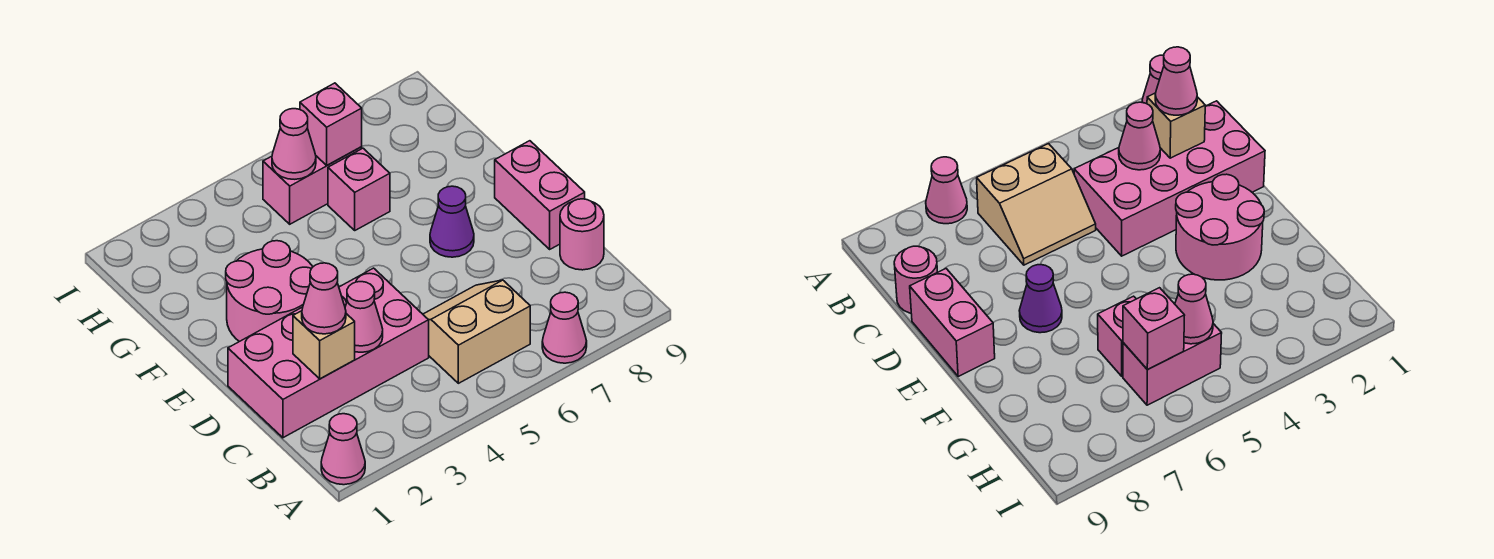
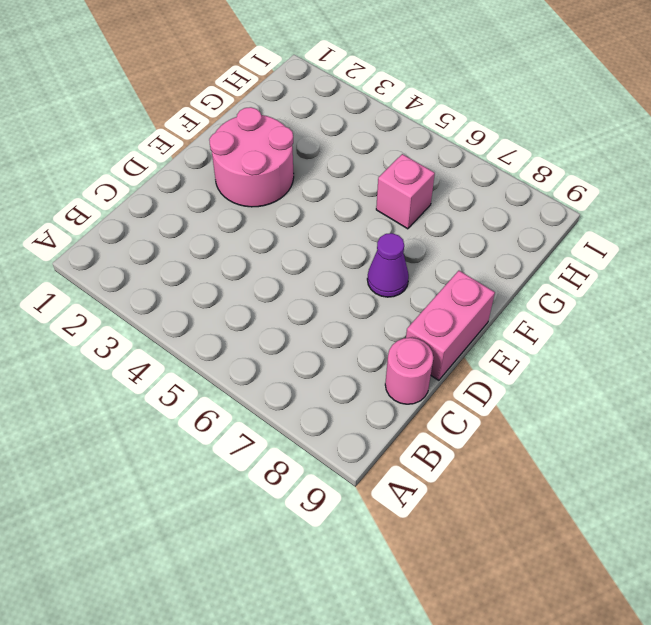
none -> pink cone A1 level 1
none -> pink cone A7 level 1
none -> tan slope B5:C6 level 1 top B

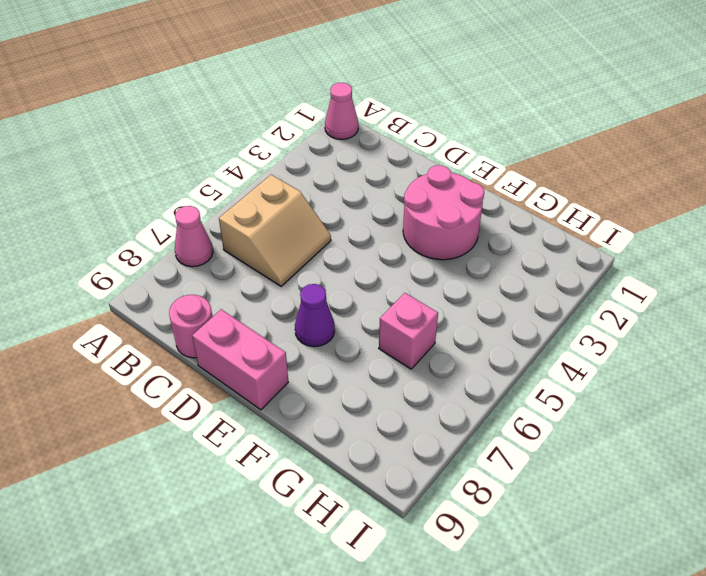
none -> pink brick C1:D4 level 1
none -> pink brick H5:H6 level 1
none -> tan brick C2 level 2

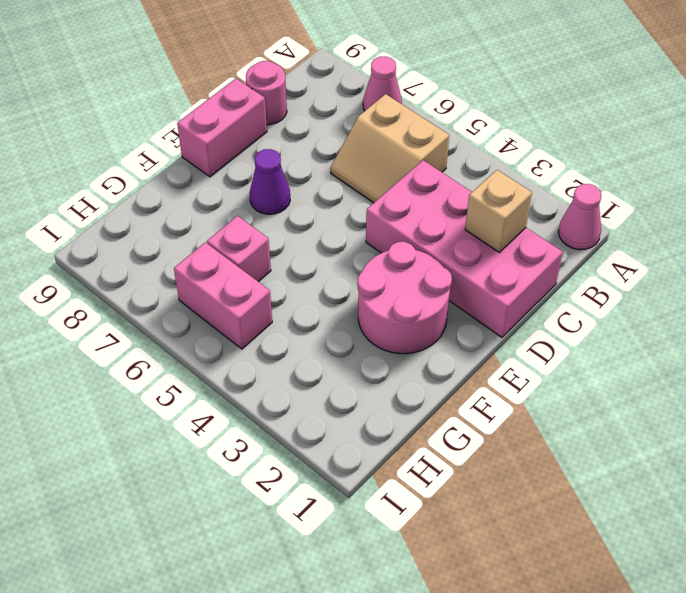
none -> pink cone C3 level 2
none -> pink cone H5 level 2
none -> pink brick H6 level 2

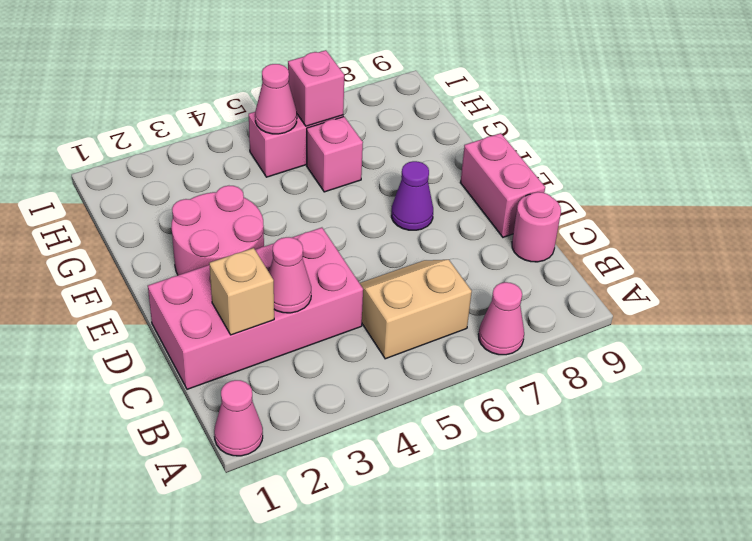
none -> pink cone C2 level 3

